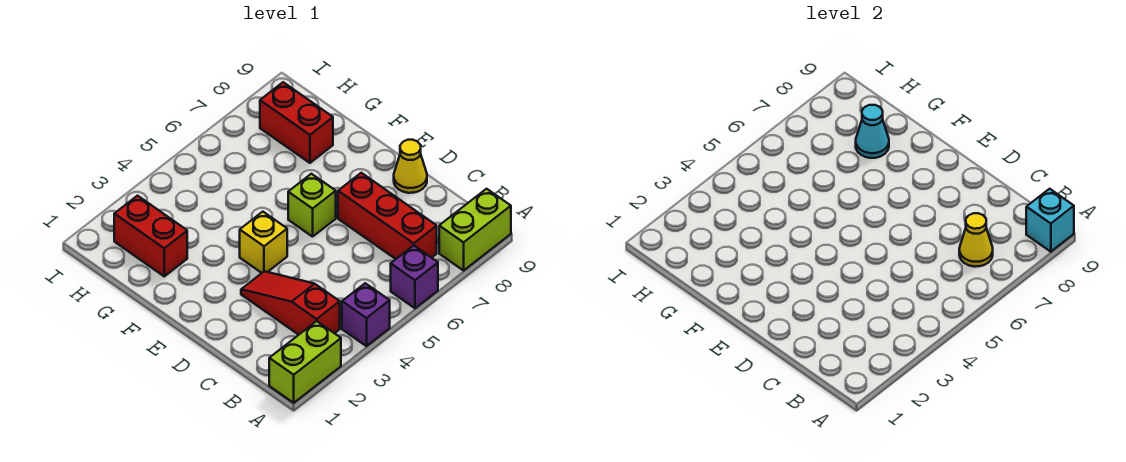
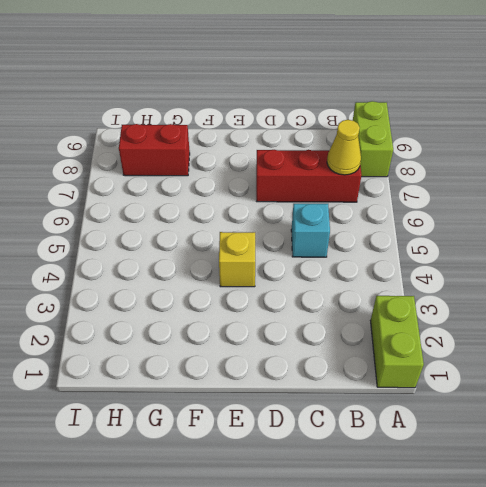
cyan brick C5 level 1 -> cyan brick A9 level 2
none -> purple brick A4 level 1
none -> purple brick A6 level 1
none -> red slope B3:D3 level 1 top B

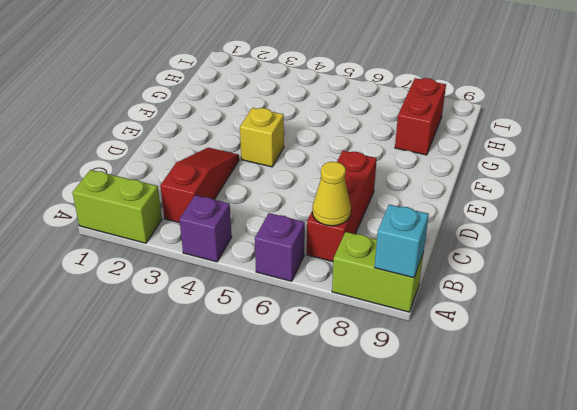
none -> yellow cone D9 level 1
none -> lime brick E6 level 1
none -> red brick G2:H2 level 1

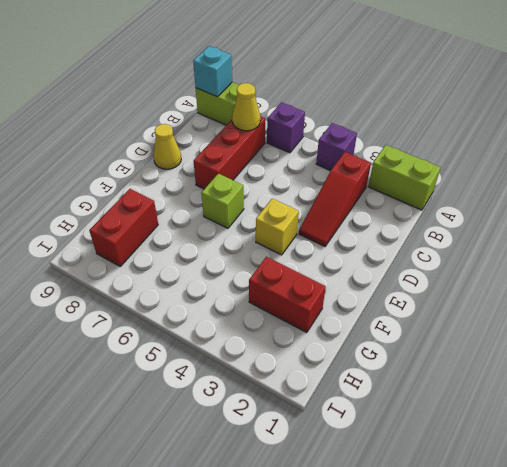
red brick G2:G3 level 1 -> red brick G2:H2 level 1
none -> cyan cone G8 level 2

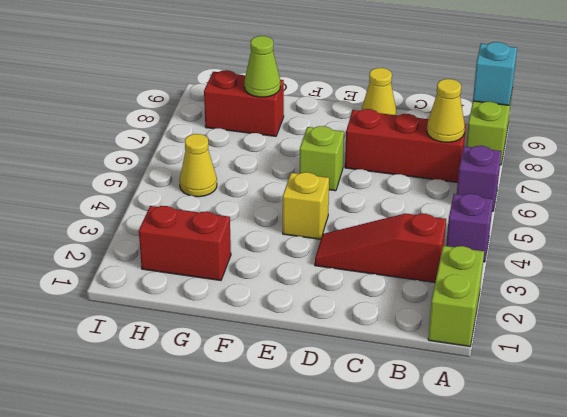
lime cone G8 level 2 -> cyan cone G8 level 2
yellow cone H5 level 1 -> none

